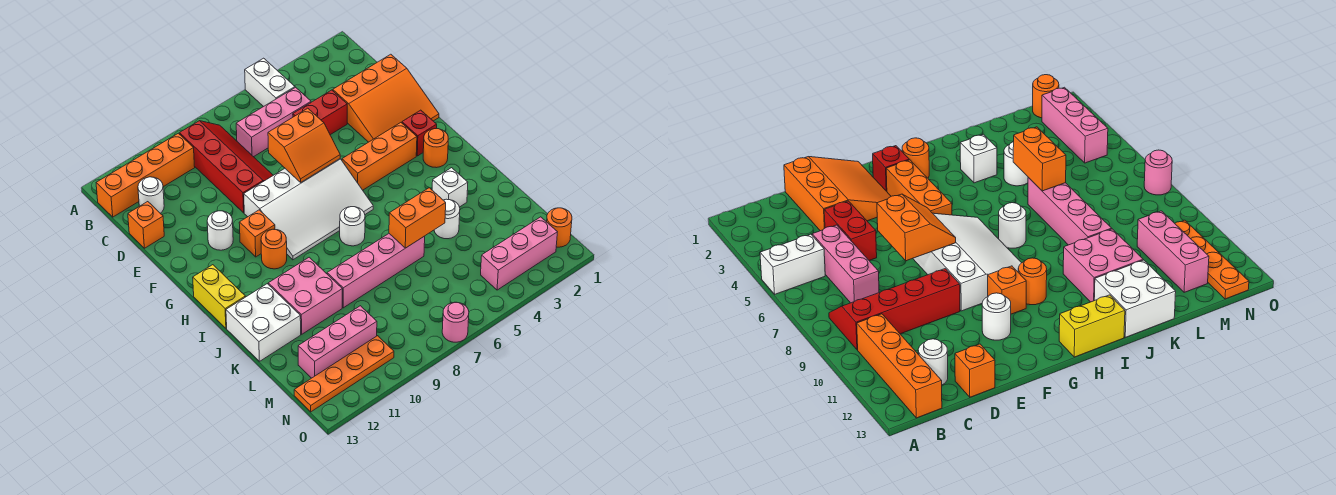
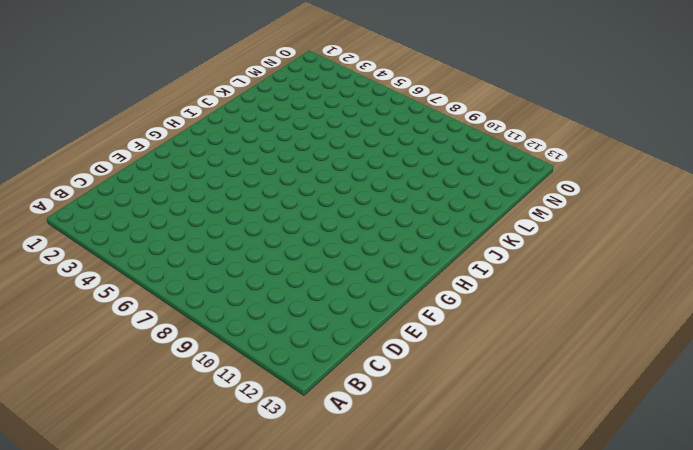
none -> white brick A5:B5 level 1
none -> red slope B8:E9 level 1 top 9
none -> orange brick B10:B13 level 1

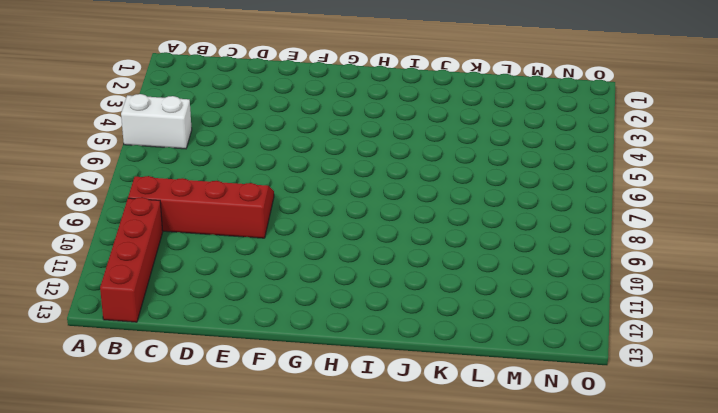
red brick B10:B13 level 1 -> orange brick B10:B13 level 1
none -> pink brick C5:C7 level 1
none -> white round brick C12 level 1
none -> orange slope D1:F3 level 1 top D

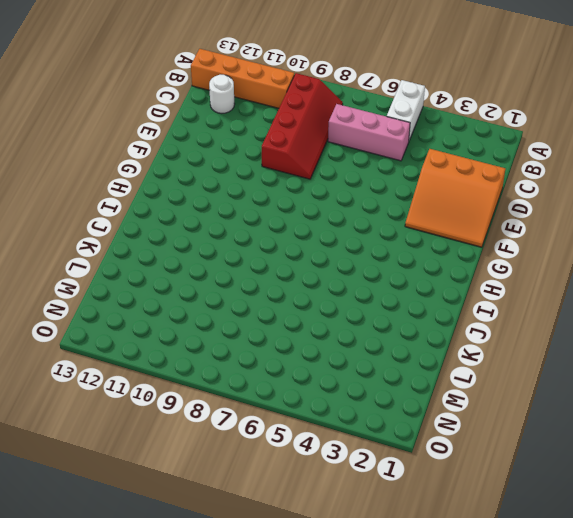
none -> red brick D4:D5 level 1
none -> orange brick D13 level 1
none -> white slope F6:H9 level 1 top F

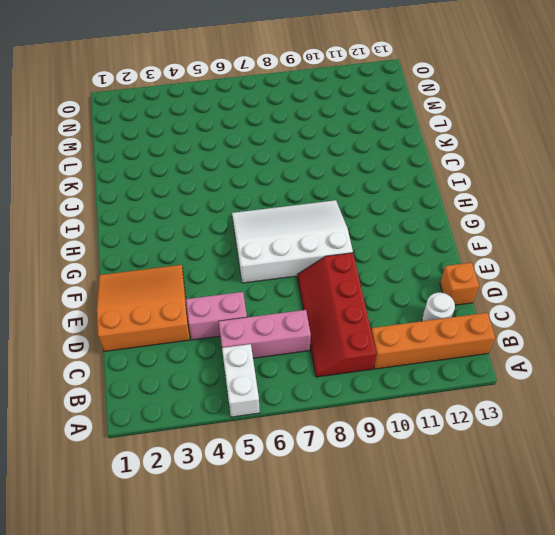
pink brick D4:D5 level 1 -> red brick D4:D5 level 1
none -> white round brick F11 level 1
none -> red brick G2 level 1
none -> orange brick G3:G5 level 1

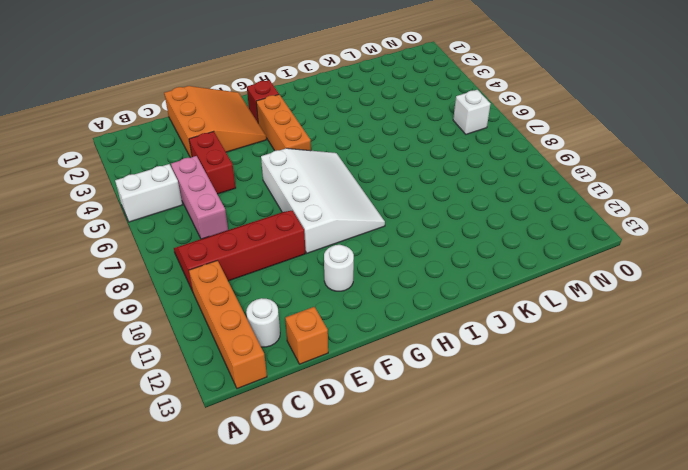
white brick N6 level 1 -> white brick J3 level 1
none -> orange brick G10 level 1
none -> orange round brick H2 level 1
none -> orange round brick H10 level 1

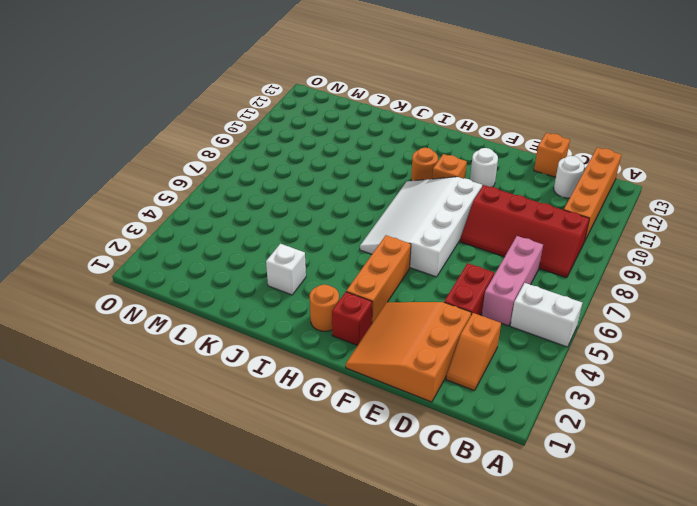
orange slope C2:C3 level 1 top 3 -> none
none -> yellow brick H13:I13 level 1
none -> white round brick I7 level 1
none -> pink brick J10:K11 level 1

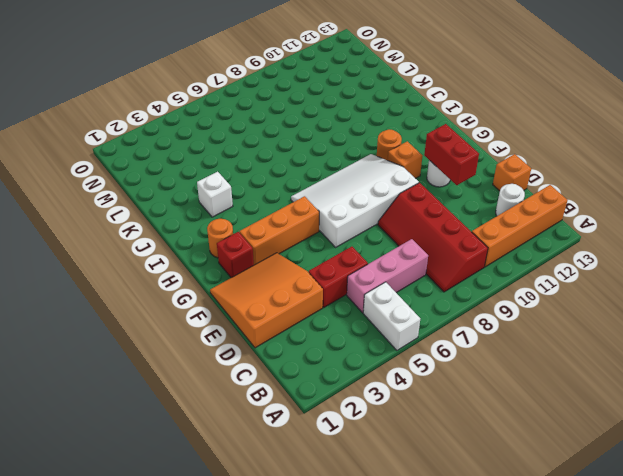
red brick E11:F11 level 2 -> none
none -> yellow brick H13:I13 level 1
none -> white round brick I7 level 1
none -> pink brick J10:K11 level 1

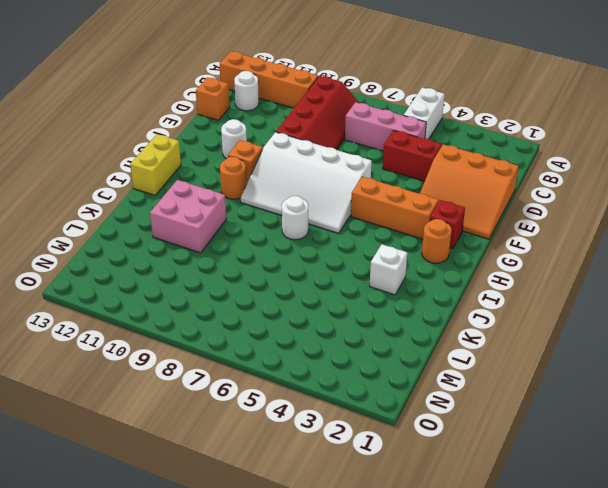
none -> white brick J12:K13 level 1
none -> white round brick K4 level 1
none -> pink brick K6:K9 level 1

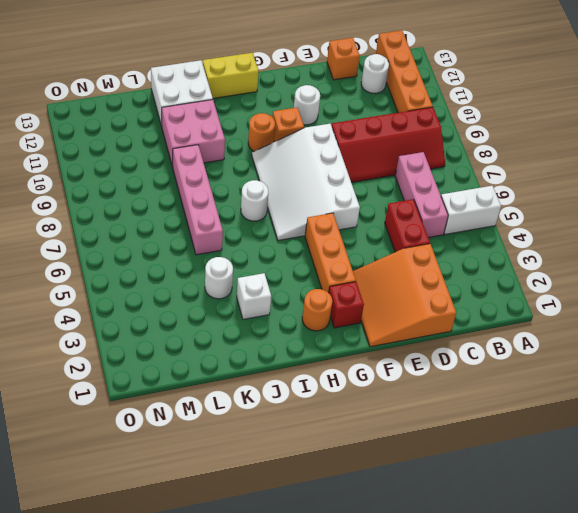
none -> pink brick M10:M12 level 1
none -> orange round brick N1 level 1
none -> pink brick N2:N4 level 1

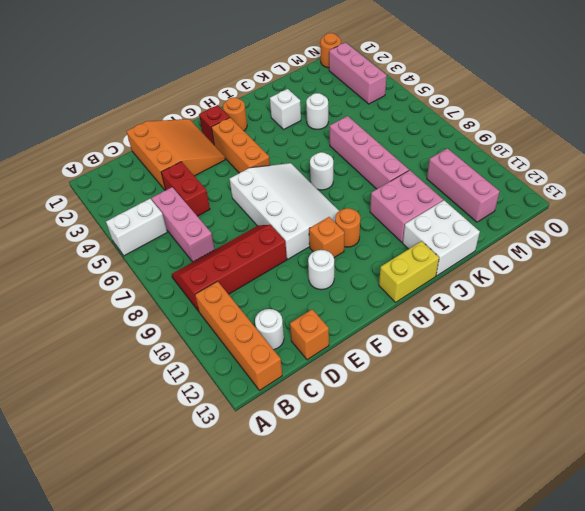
none -> orange plate N10:N13 level 1
none -> pink round brick O7 level 1
none -> orange slope E6:F7 level 2 top E

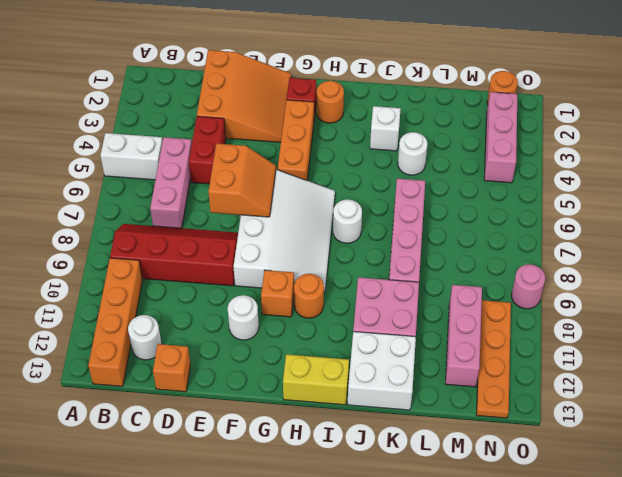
pink round brick O9 level 1 -> pink round brick O7 level 1
none -> orange brick K5:K6 level 2

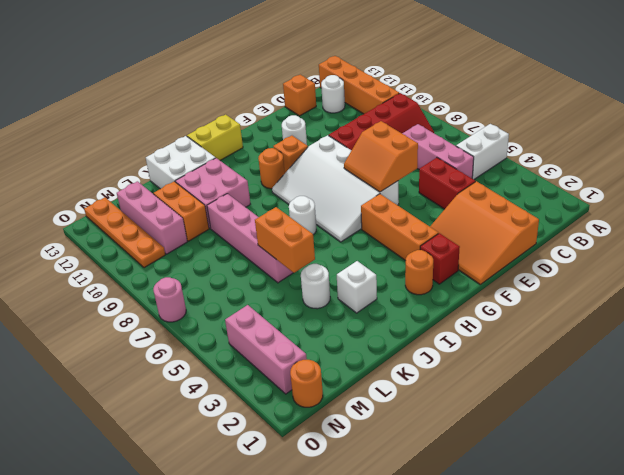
orange brick L10:L11 level 1 -> none

